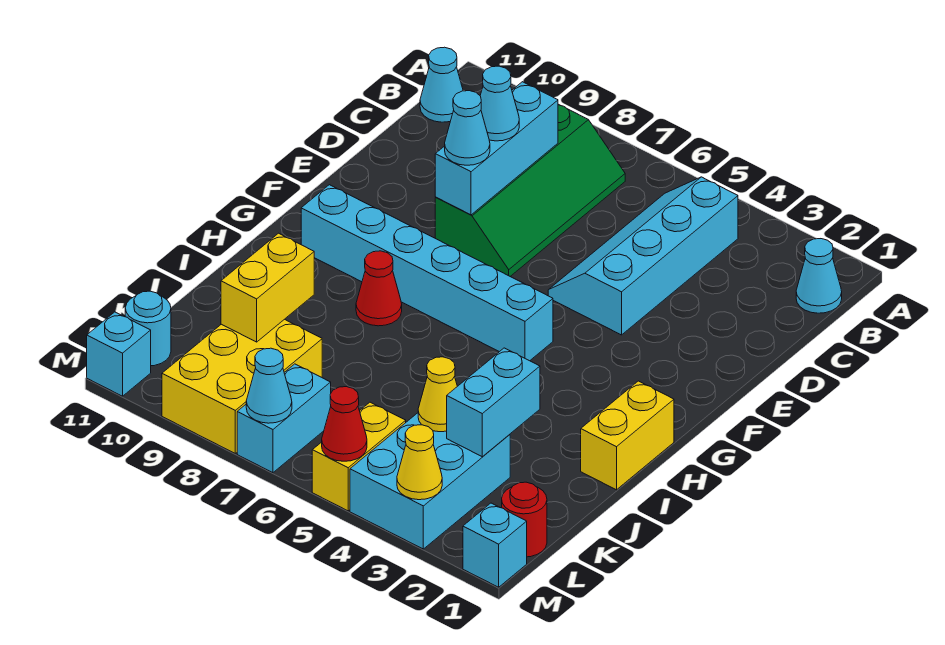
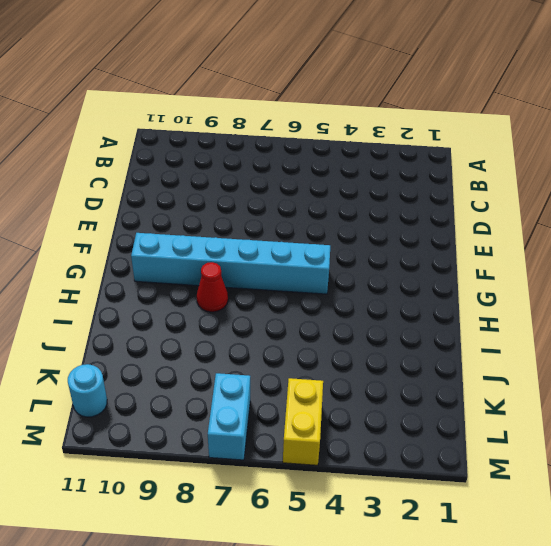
none -> cyan cone B1 level 1
none -> cyan slope B4:E5 level 1 top 4
none -> green slope B7:E8 level 1 top 8

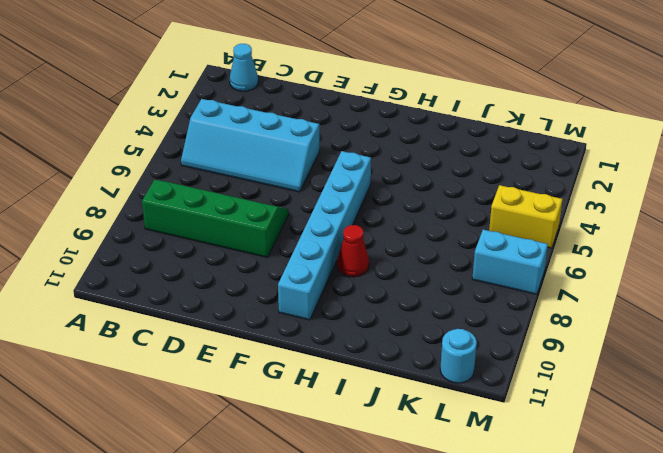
none -> cyan cone B11 level 1
none -> yellow brick H1:I1 level 1
none -> cyan brick K3:M4 level 1

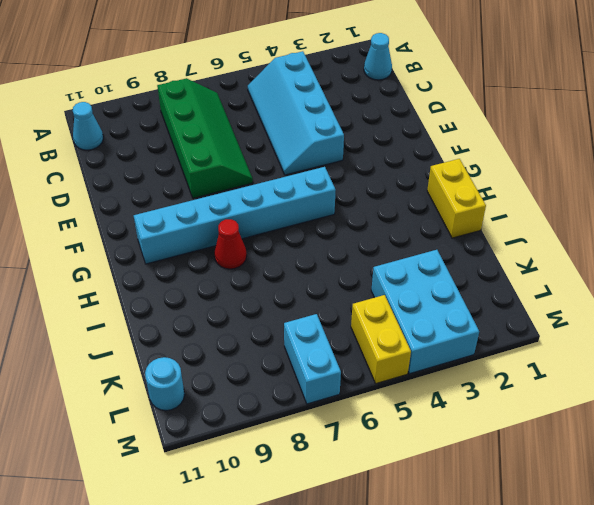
none -> yellow brick K8:M9 level 1
none -> red round brick L1 level 1
none -> cyan brick M1 level 1

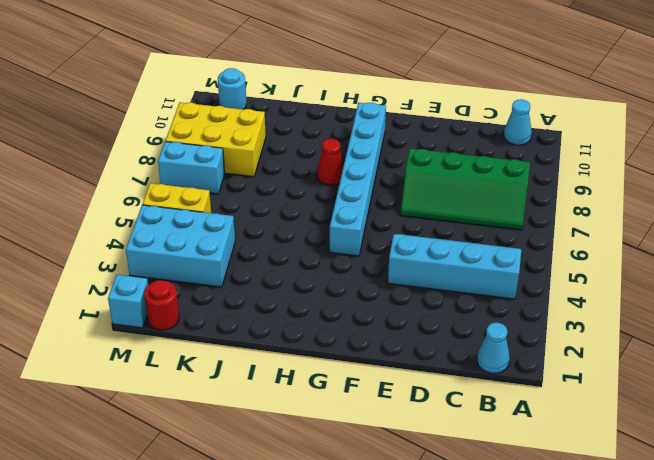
none -> yellow brick H1:I1 level 1
none -> cyan brick M11 level 1
none -> cyan brick C8:E8 level 2

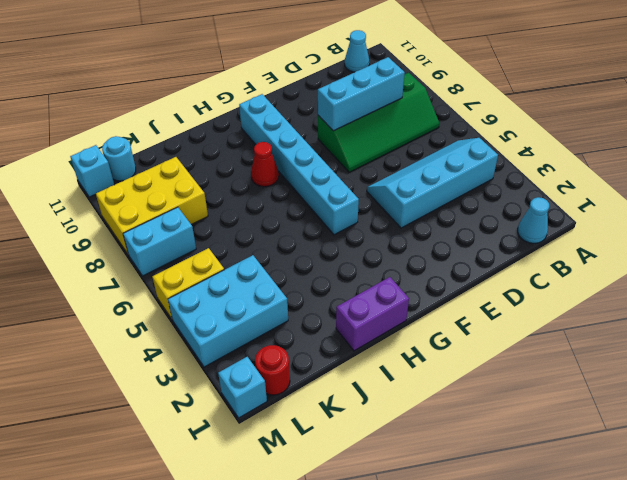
purple brick H1:I1 level 1 -> yellow brick H1:I1 level 1
none -> cyan brick J3:K3 level 2
none -> yellow brick J9:K9 level 2
none -> yellow cone K4 level 2

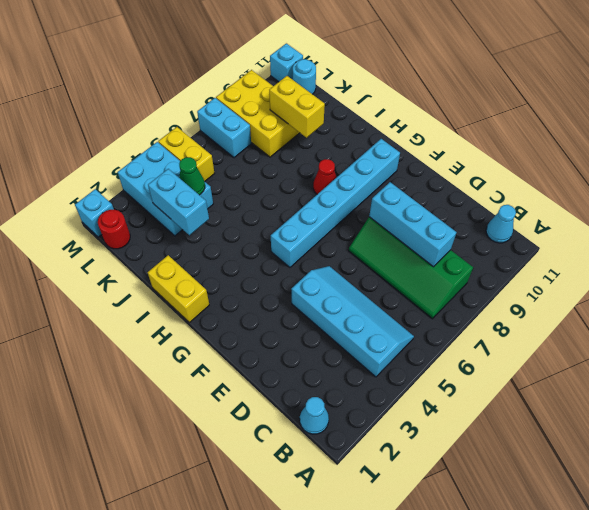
green cone K4 level 2 -> yellow cone K4 level 2
none -> yellow cone M3 level 2
none -> red cone M5 level 2
none -> cyan cone M7 level 2

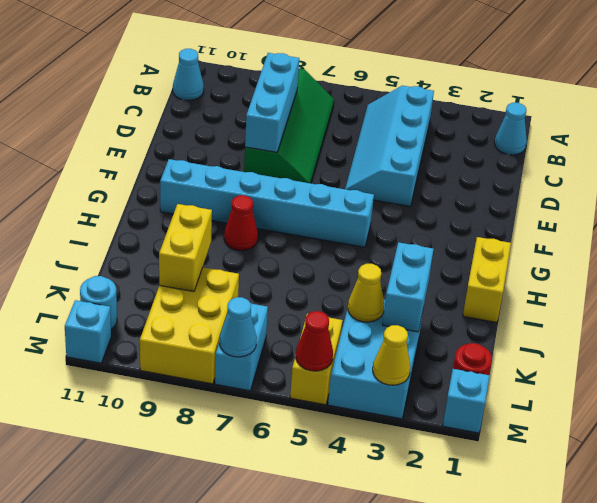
none -> cyan cone D8 level 3
none -> cyan cone E8 level 3

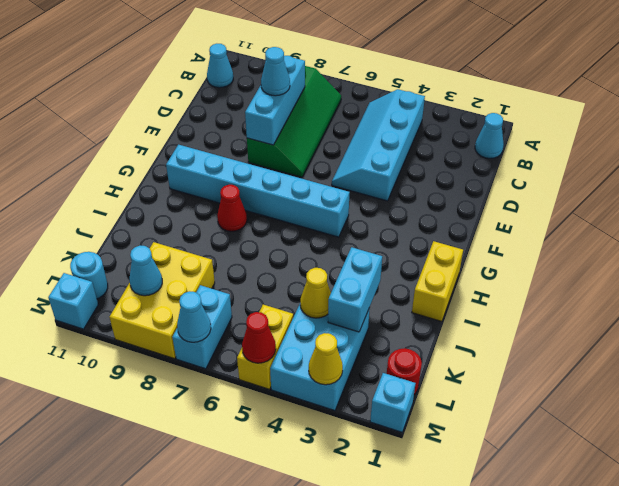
cyan cone L9 level 2 -> cyan cone E8 level 3
none -> yellow brick J9:K9 level 2

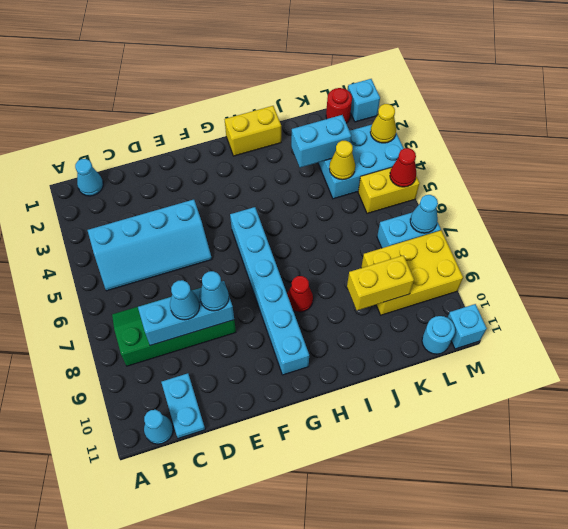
cyan plate C10:C11 level 1 -> none

